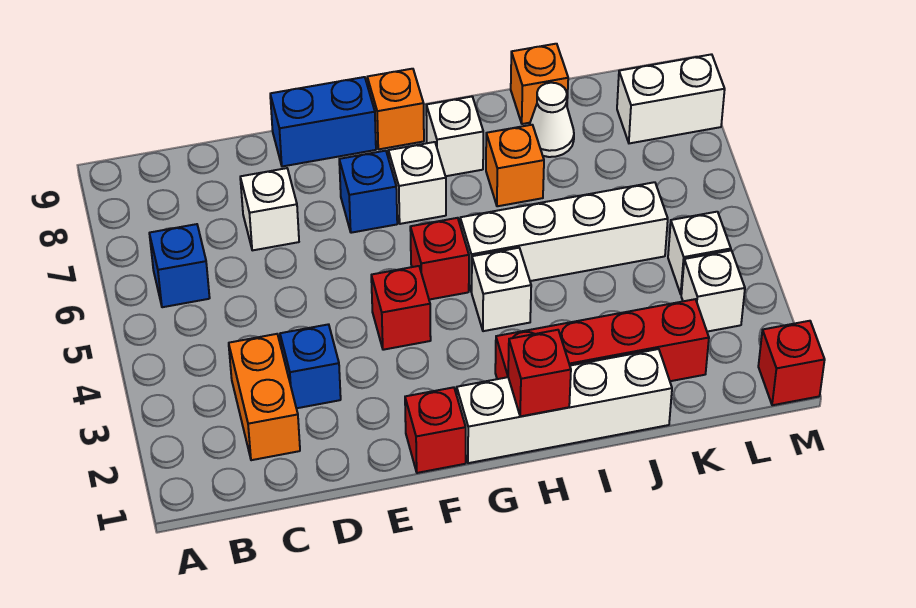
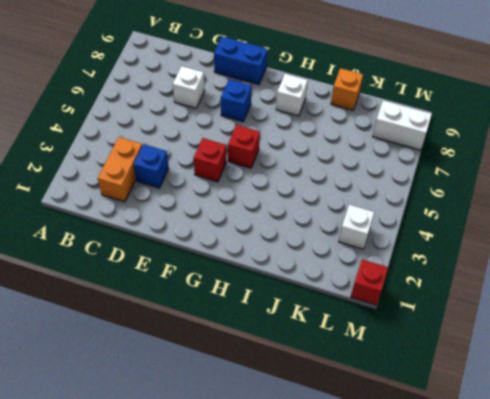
none -> blue brick B6 level 1
none -> red brick F1 level 1
none -> white brick G1:J1 level 1

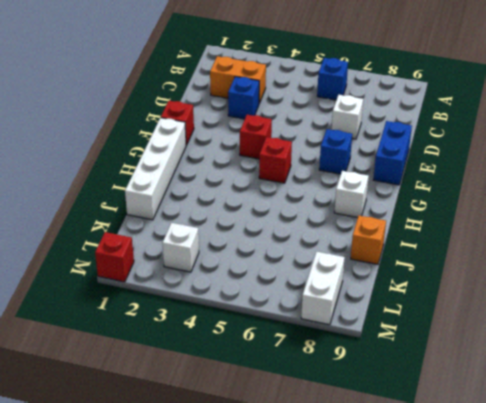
none -> white brick G7 level 1
none -> orange brick G9 level 1
none -> red brick H2:K2 level 1

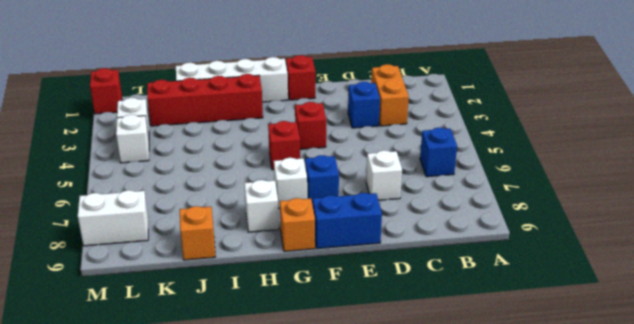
none -> white brick H4 level 1
none -> white brick H5:K5 level 1
none -> orange brick I7 level 1

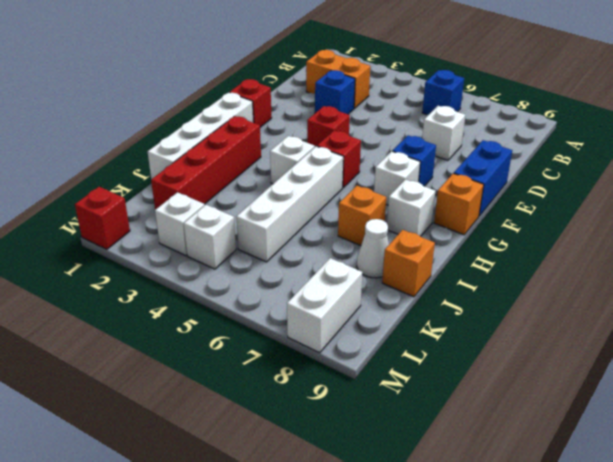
none -> red brick H1 level 2

